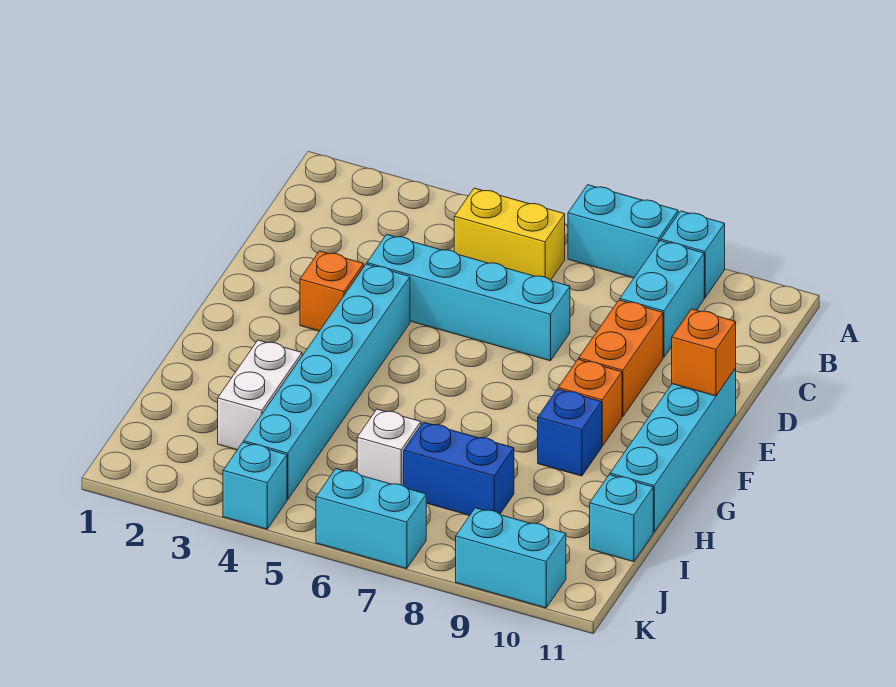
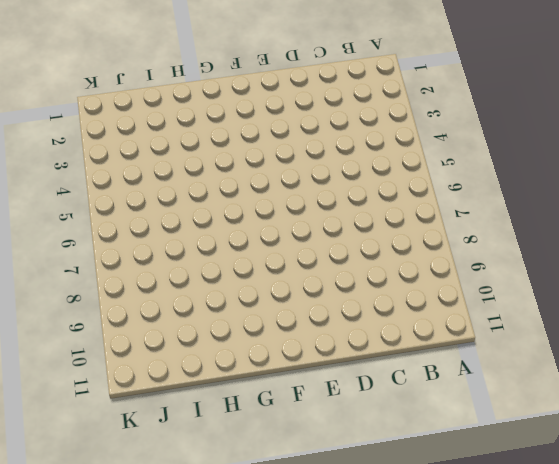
none -> cyan brick A7:A8 level 1
none -> cyan brick A9 level 1
none -> yellow brick B5:B6 level 1

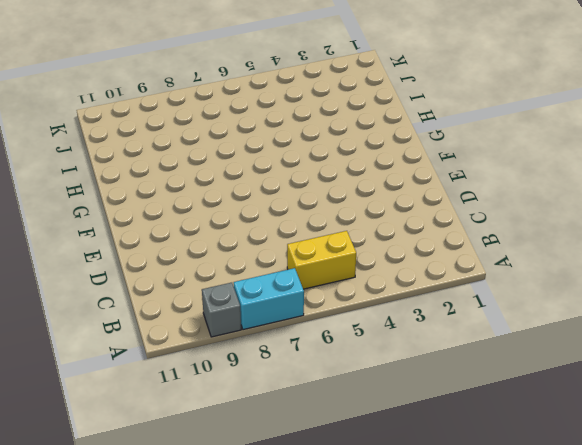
grey brick A9 level 1 -> cyan brick A9 level 1
none -> cyan brick B9:C9 level 1
none -> cyan brick D4:D7 level 1
none -> orange brick D9:E9 level 1

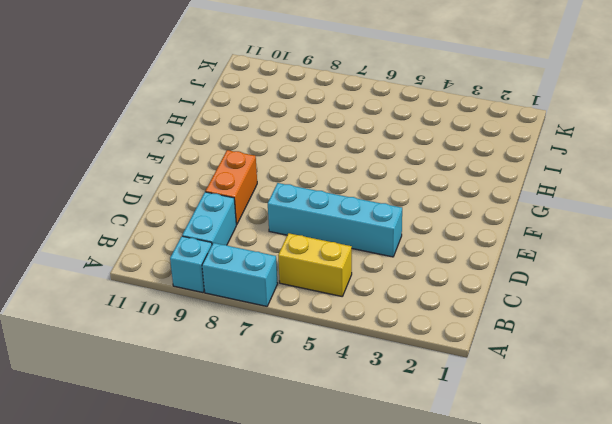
none -> orange brick E3 level 1
none -> cyan brick E4:J4 level 1
none -> cyan brick E11:H11 level 1

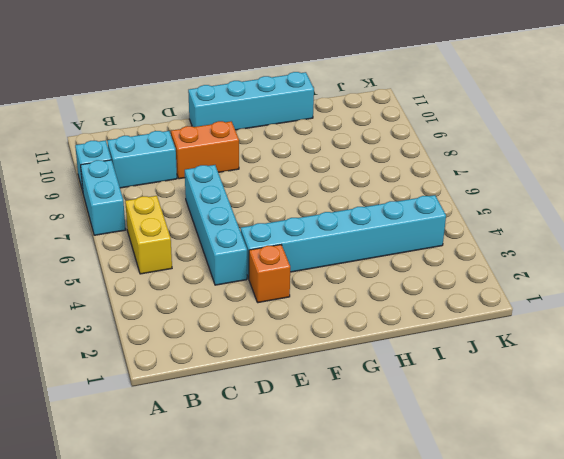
none -> orange brick F9 level 1
none -> blue brick G9 level 1
none -> white brick H3:I3 level 1

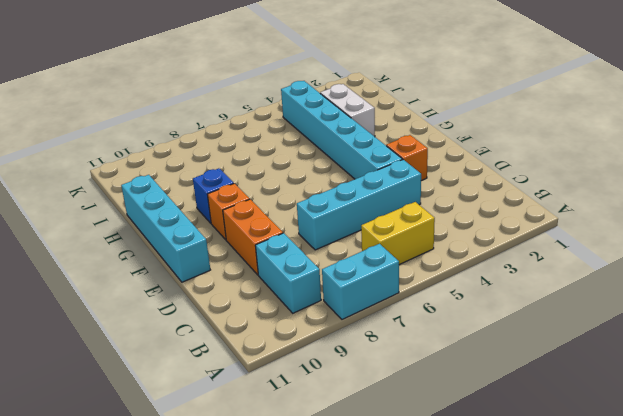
none -> cyan brick A9 level 1
none -> white brick I6 level 1
none -> blue brick I7:I8 level 1

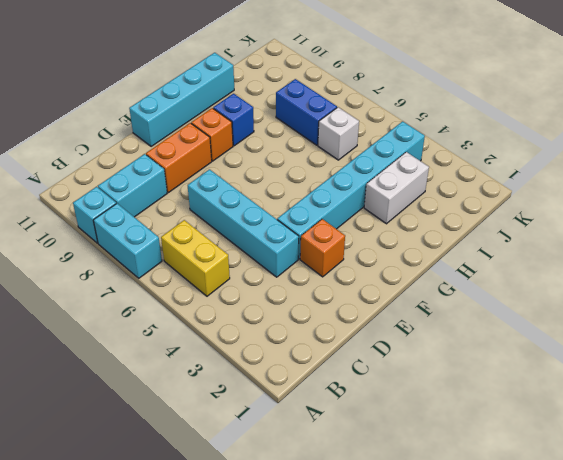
none -> cyan brick I11 level 1
none -> cyan brick K4 level 1
none -> cyan brick K6:K7 level 1

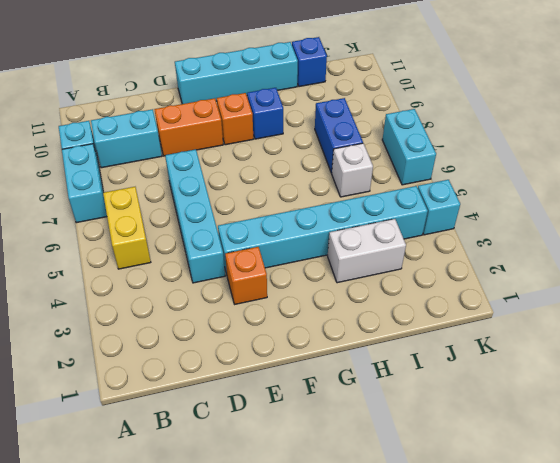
blue brick I11 level 1 -> cyan brick I11 level 1
none -> cyan brick K9:K10 level 1
none -> orange brick E11 level 2

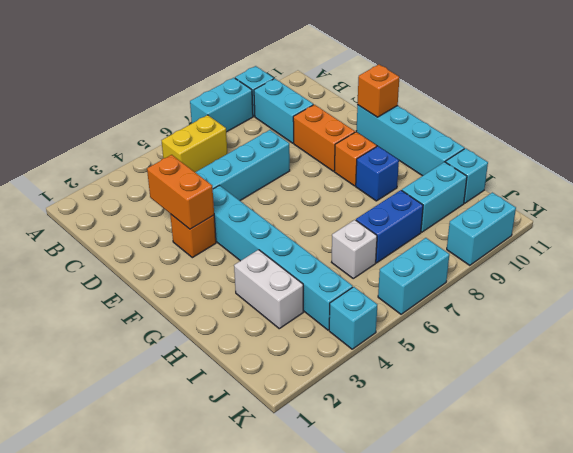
orange brick D3:E3 level 2 -> none
cyan brick I9:I10 level 1 -> none

